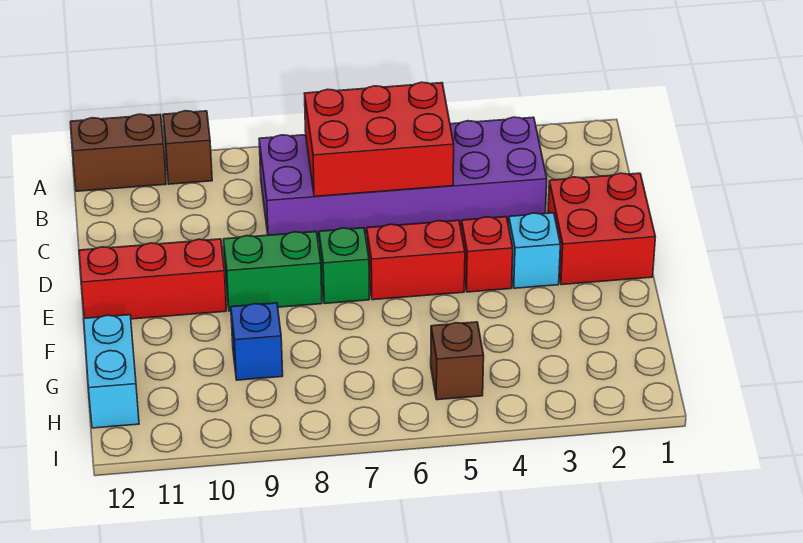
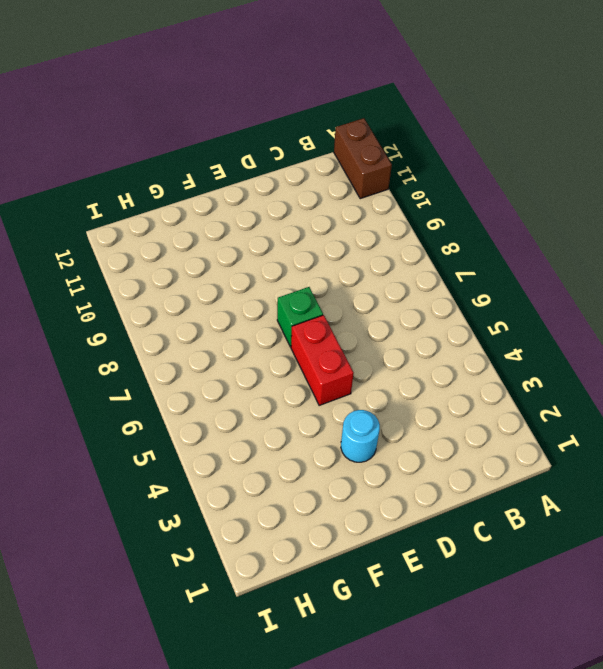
cyan round brick E3 level 1 -> cyan brick E3 level 1
none -> brown brick A10 level 1
none -> purple brick B3:C8 level 1
none -> red brick D1:E2 level 1

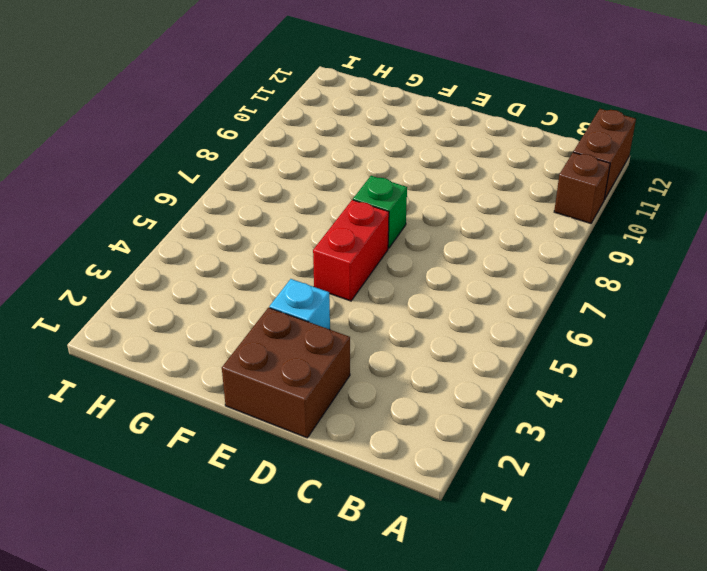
brown brick D1:E2 level 1 -> red brick D1:E2 level 1
none -> purple brick B3:C8 level 1
none -> red brick E4 level 1
none -> green brick E8:E9 level 1

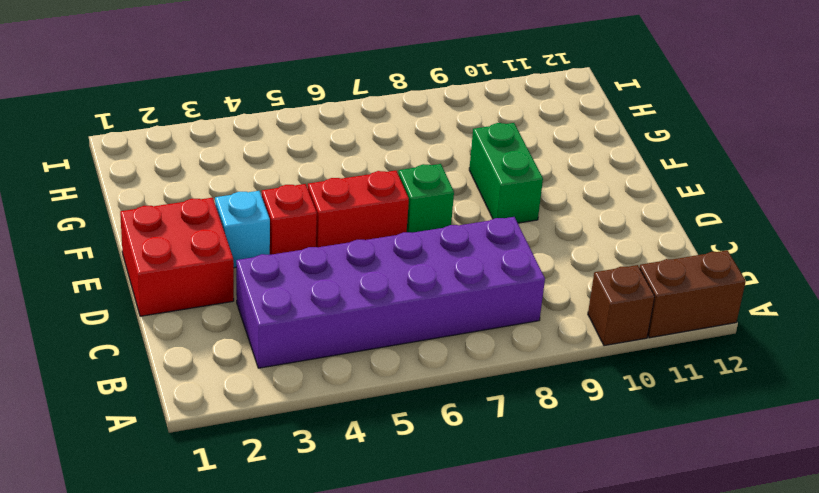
green brick E9:F9 level 1 -> green brick E8:E9 level 1
none -> red brick E10:E12 level 1
none -> blue brick G9 level 1
none -> cyan brick G12:H12 level 1

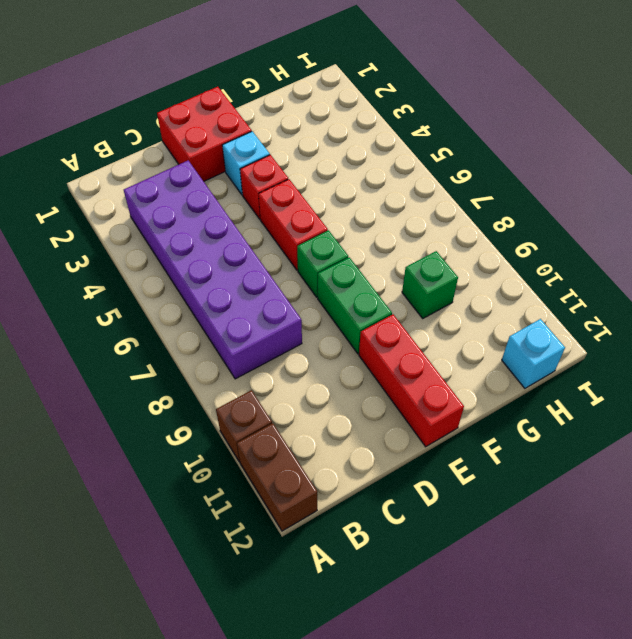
green brick G9 level 1 -> blue brick G9 level 1
cyan brick H12 level 1 -> cyan brick G12:H12 level 1
none -> brown brick H5 level 1
none -> red brick B5:C7 level 2

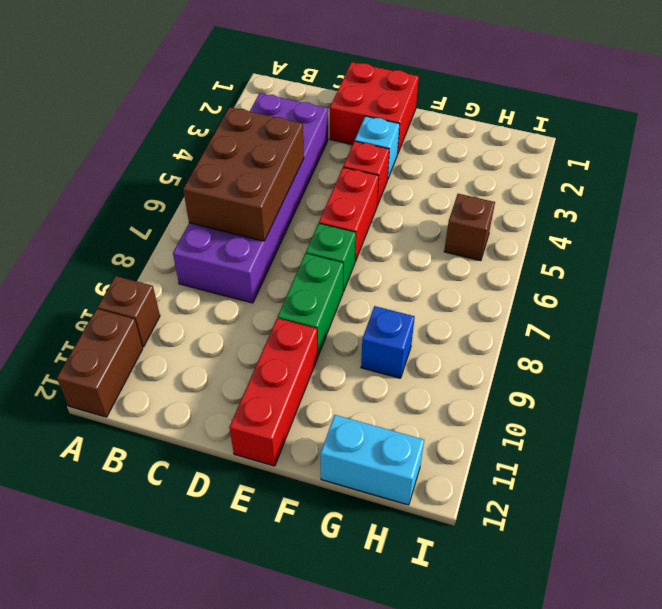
brown brick B5:C7 level 2 -> red brick B5:C7 level 2

